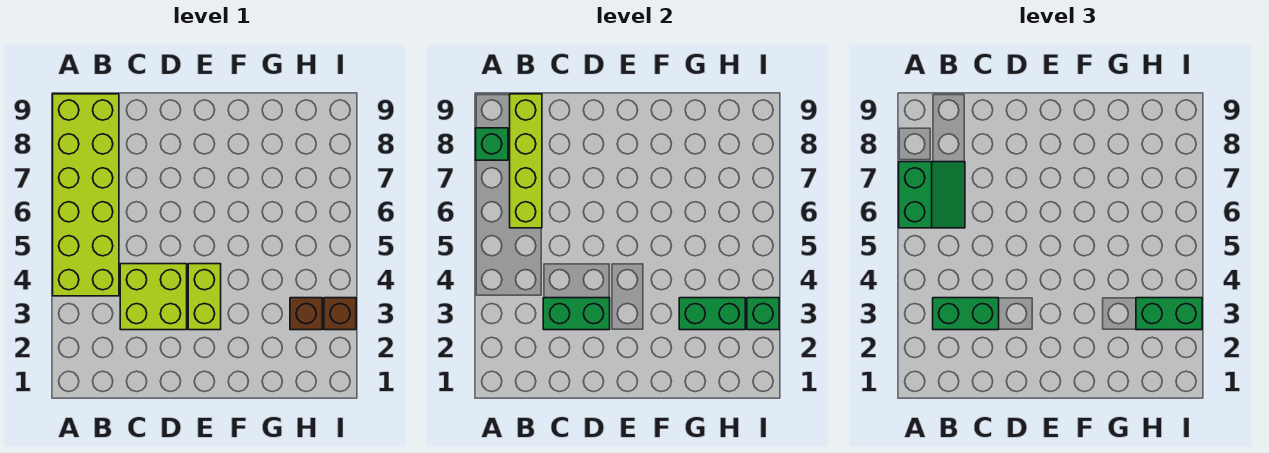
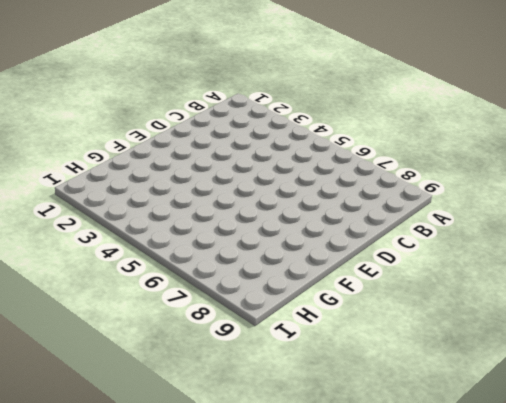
none -> lime brick A4:B9 level 1
none -> lime brick C3:D4 level 1
none -> lime brick E3:E4 level 1

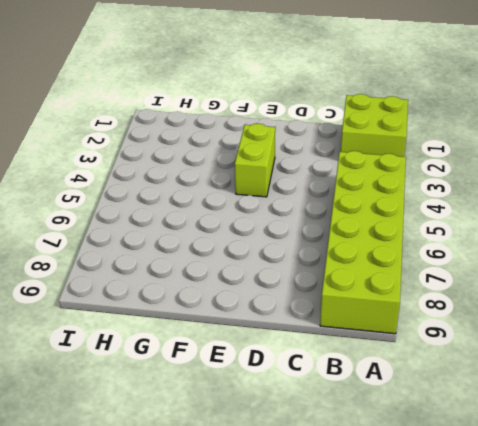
lime brick A1:B2 level 1 -> lime brick C3:D4 level 1
none -> brown brick H3 level 1
none -> brown brick I3 level 1
none -> green brick A8 level 2

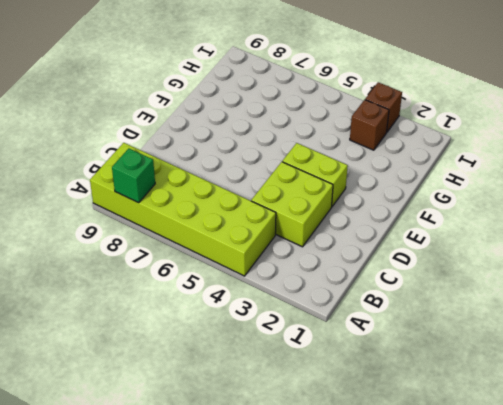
none -> lime brick B6:B9 level 2
none -> green brick C3:D3 level 2
none -> green brick G3:H3 level 2

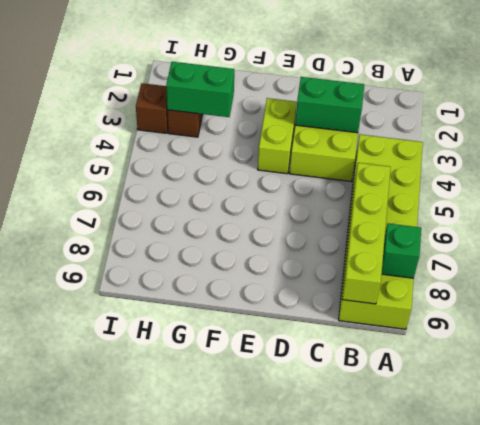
none -> green brick I3 level 2
none -> green slope A6:B7 level 3 top A
none -> green brick B3:C3 level 3

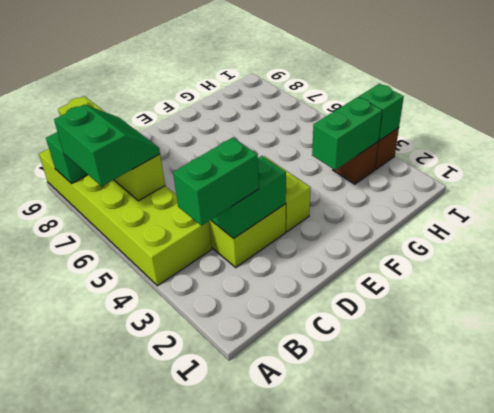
none -> green brick H3:I3 level 3

